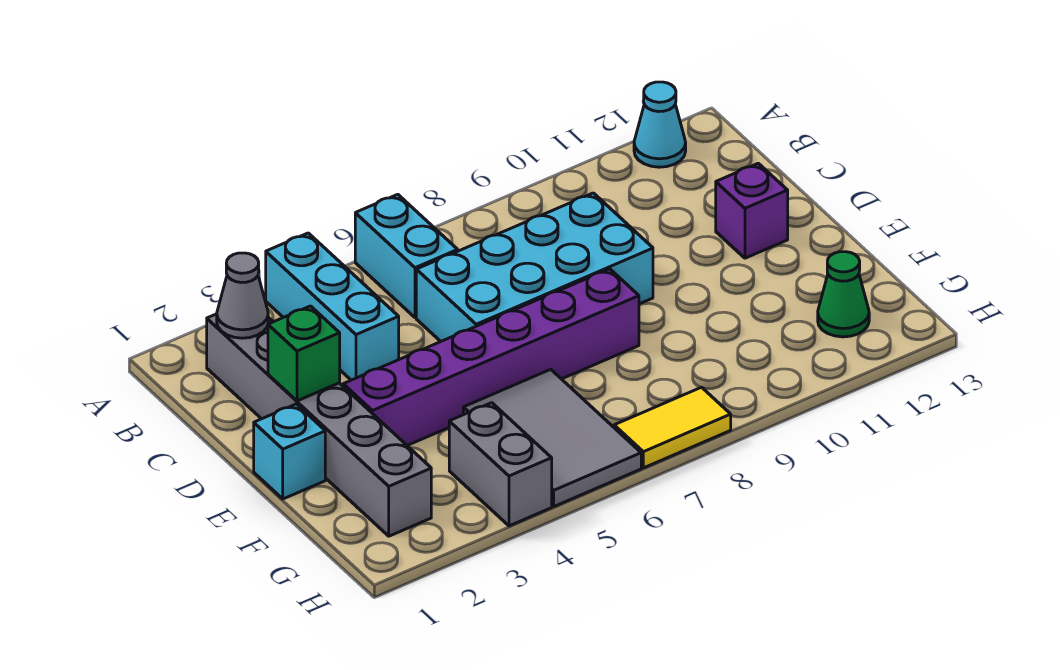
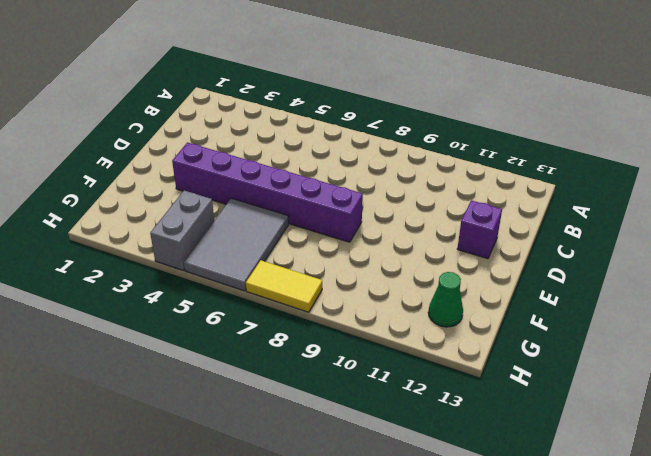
none -> cyan brick A4:C4 level 1
none -> cyan brick A6:B6 level 1
none -> cyan cone A12 level 1

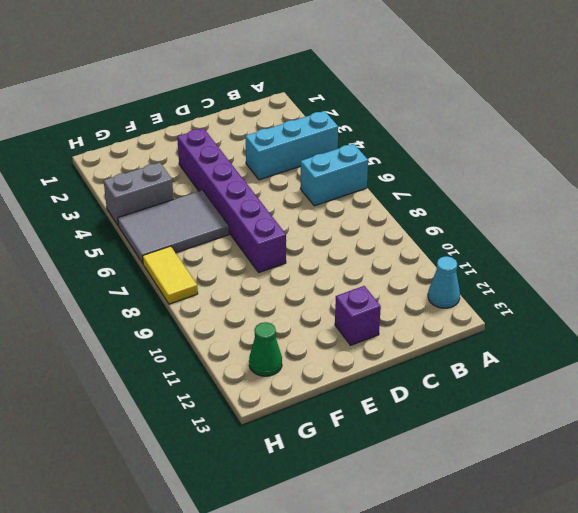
none -> grey brick B2:G2 level 1
none -> cyan brick C6:D9 level 1
none -> cyan brick E1 level 1

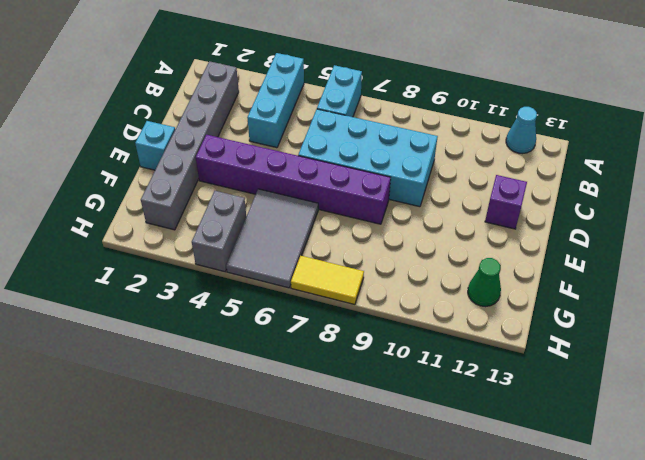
none -> grey cone B2 level 2
none -> green brick D2 level 2

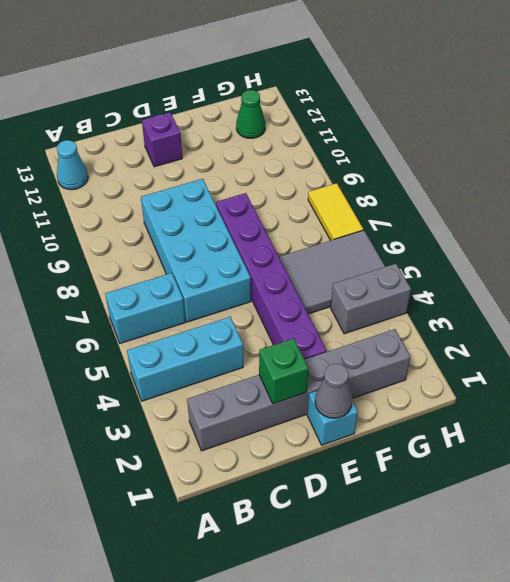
grey cone E1 level 2 -> grey cone B2 level 2

